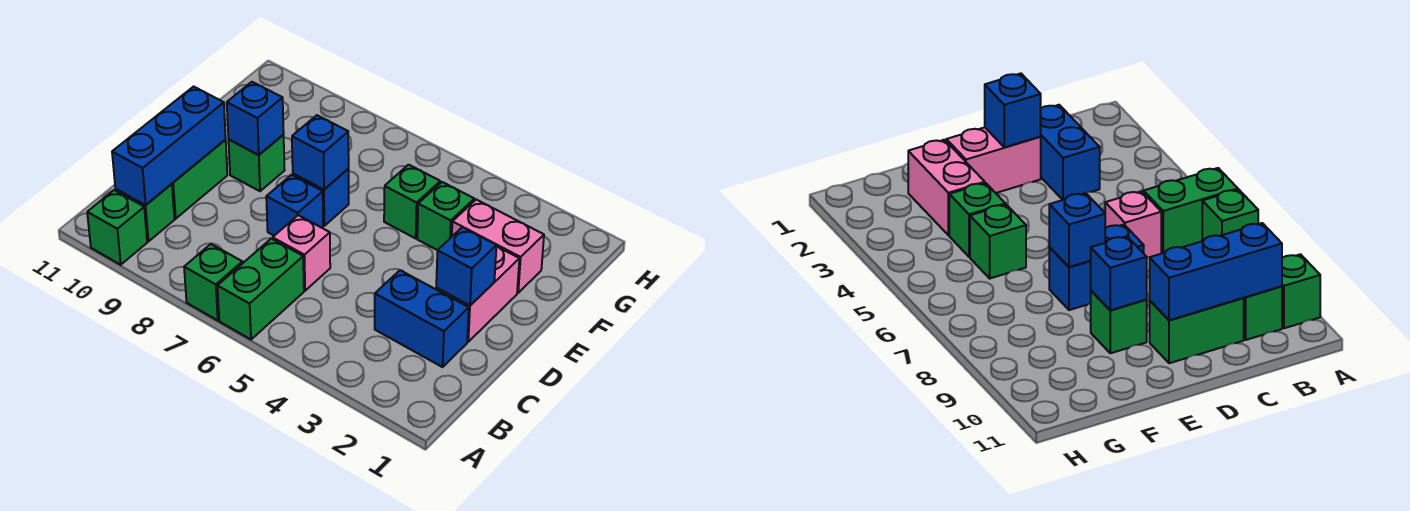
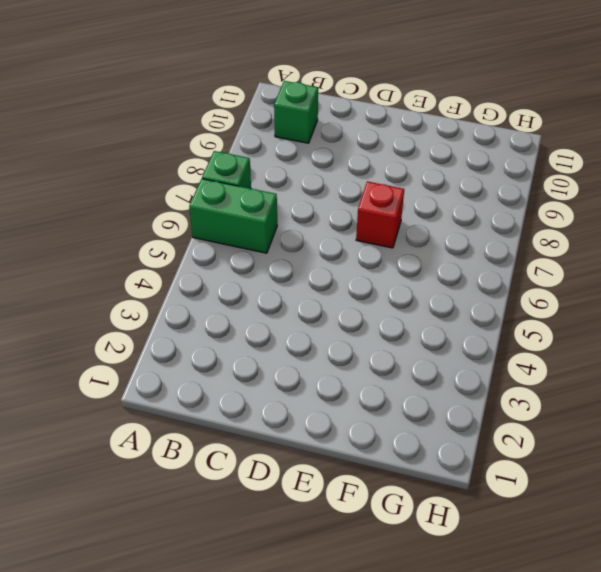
red brick E7 level 1 -> blue brick E7 level 1
none -> green brick A10 level 1
none -> blue brick C2:C3 level 1
none -> pink brick C6 level 1

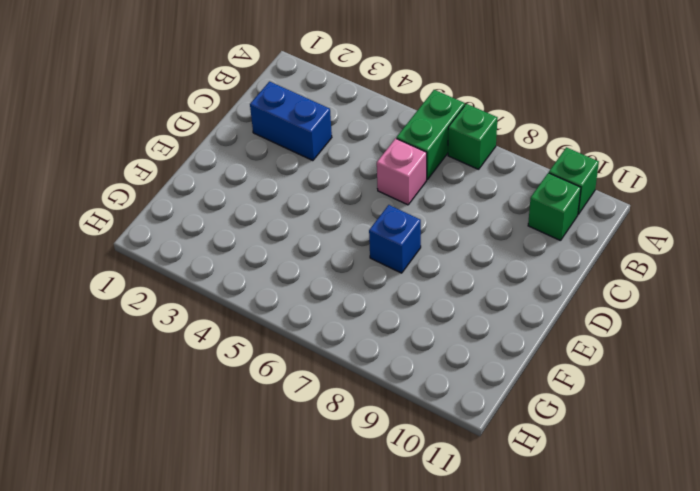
none -> green brick C10:D10 level 1
none -> pink brick D2:E2 level 1
none -> blue brick D7 level 1

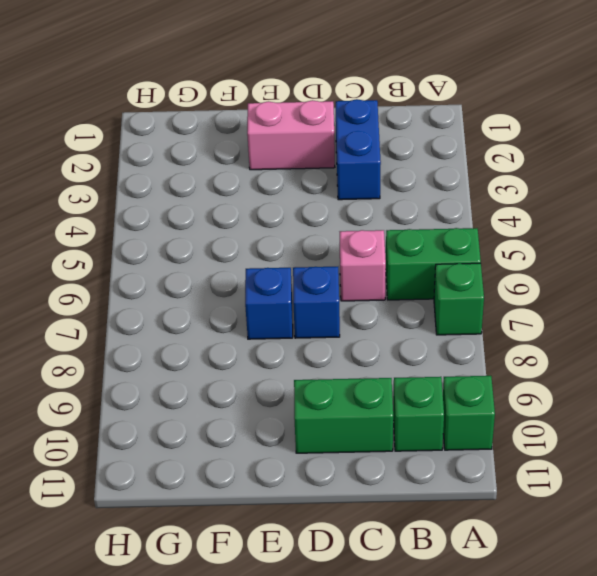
none -> green brick E9 level 1
none -> pink brick F2:F3 level 1
none -> green brick F4 level 1

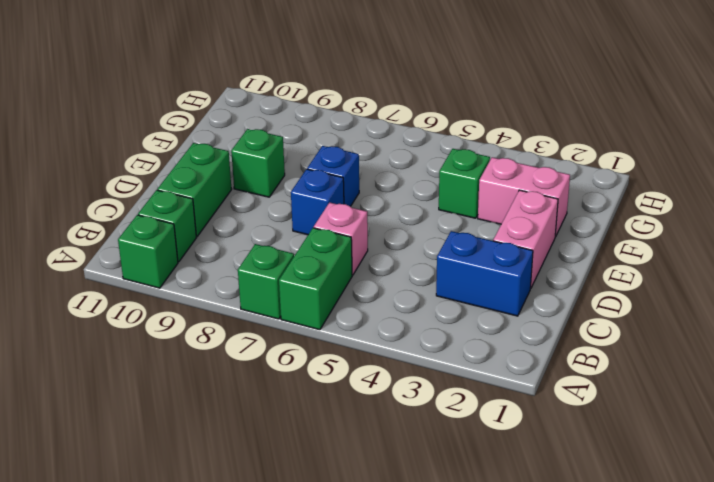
none -> green brick F5 level 1
none -> blue brick B10:D10 level 2
none -> blue brick D2 level 2

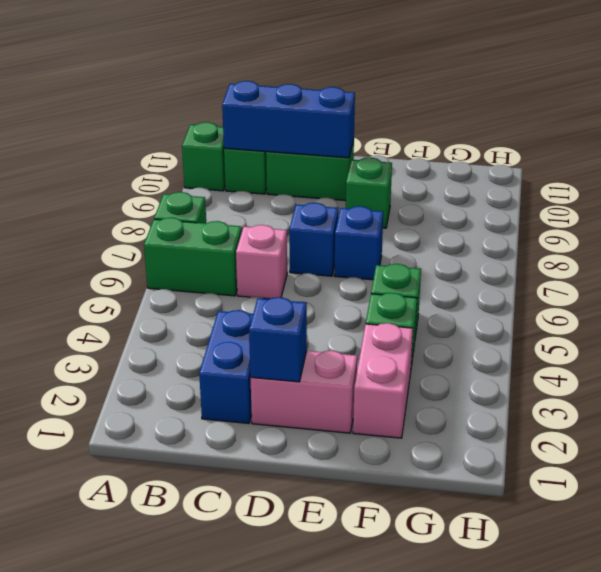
none -> blue brick E7 level 2
none -> blue brick E9 level 2

